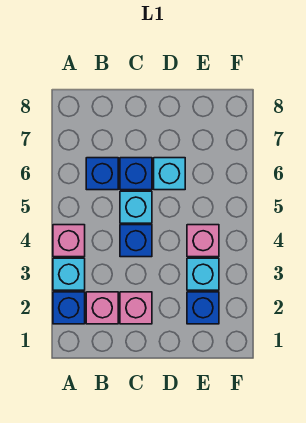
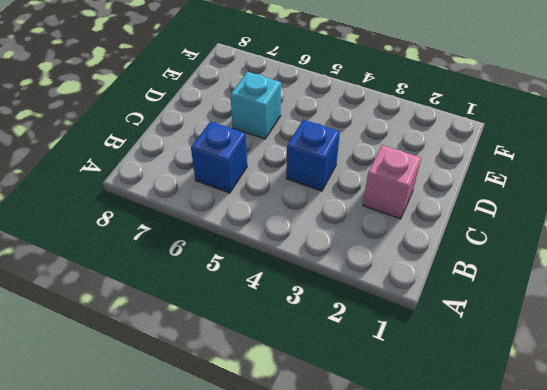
none -> blue brick A2 level 1
none -> cyan brick A3 level 1
none -> pink brick A4 level 1

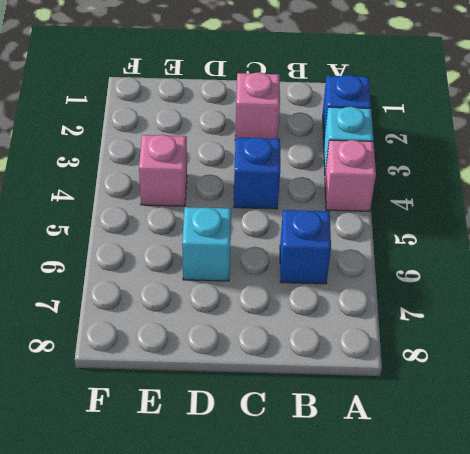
none -> pink brick B2 level 1
none -> cyan brick C5 level 1
none -> blue brick C6 level 1

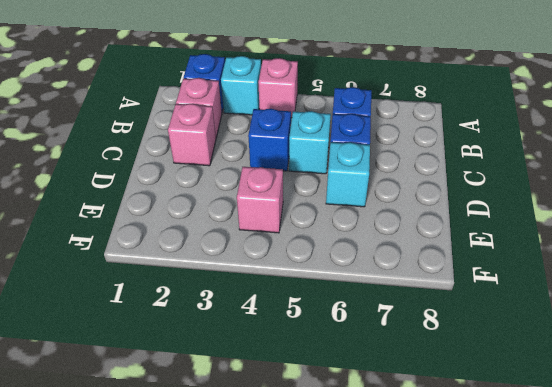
none -> blue brick E2 level 1
none -> cyan brick E3 level 1

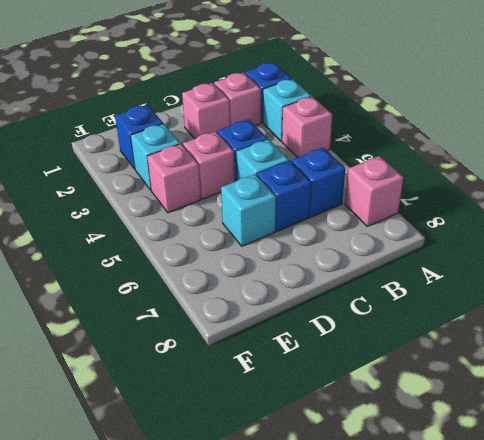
pink brick A7 level 1 -> none
pink brick D4 level 1 -> none

